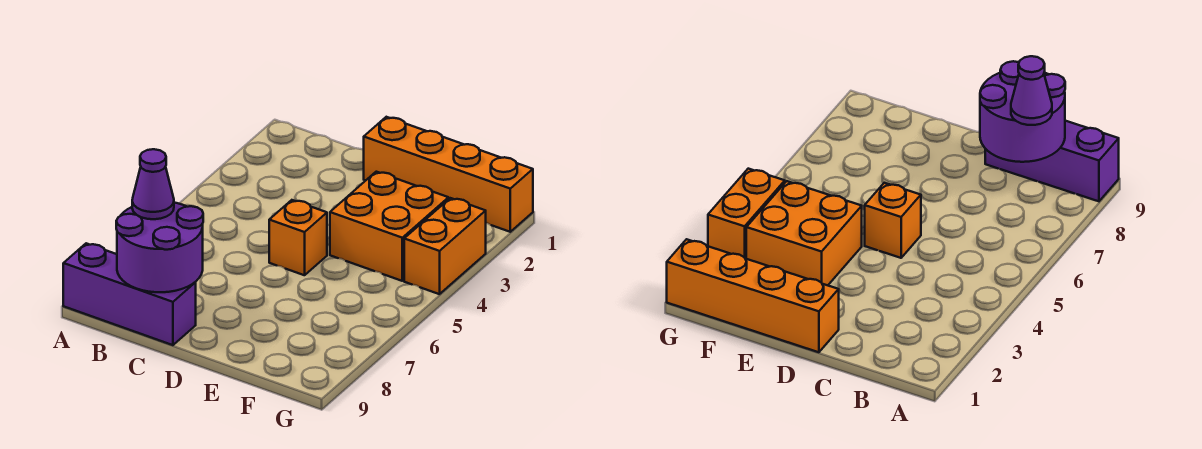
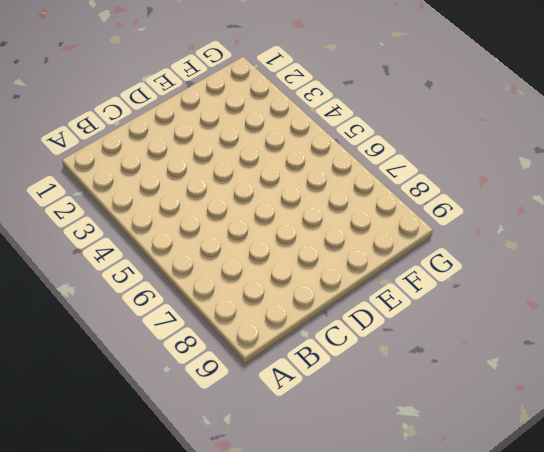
none -> purple brick A9:C9 level 1
none -> orange brick D1:G1 level 1

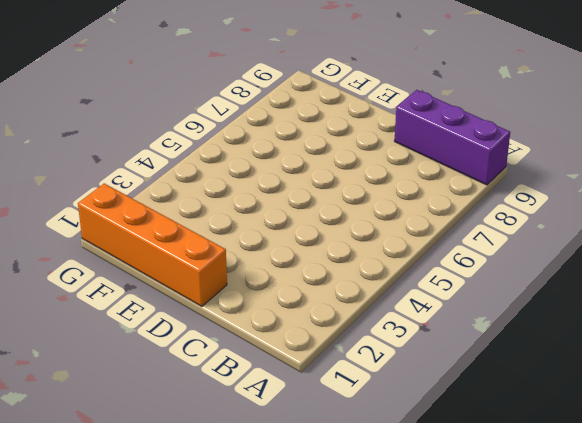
none -> orange brick D5 level 1
none -> orange brick E3:F4 level 1

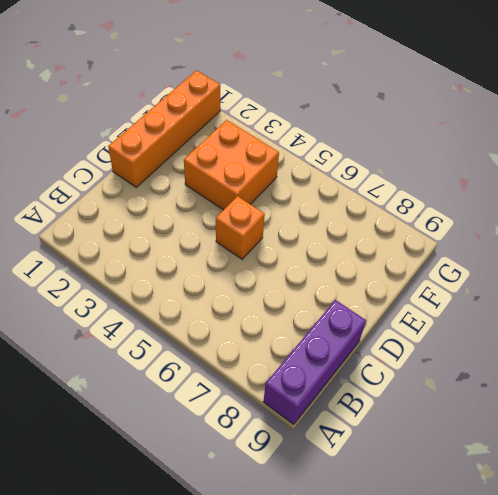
none -> orange brick G3:G4 level 1
none -> purple round brick B8:C9 level 2

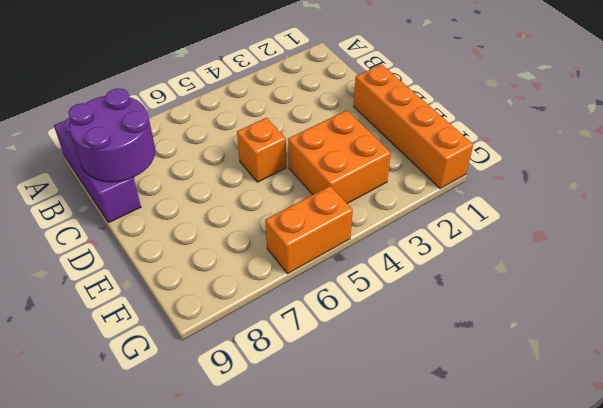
orange brick G5:G6 level 1 -> orange brick G3:G4 level 1
none -> purple cone B8 level 3

